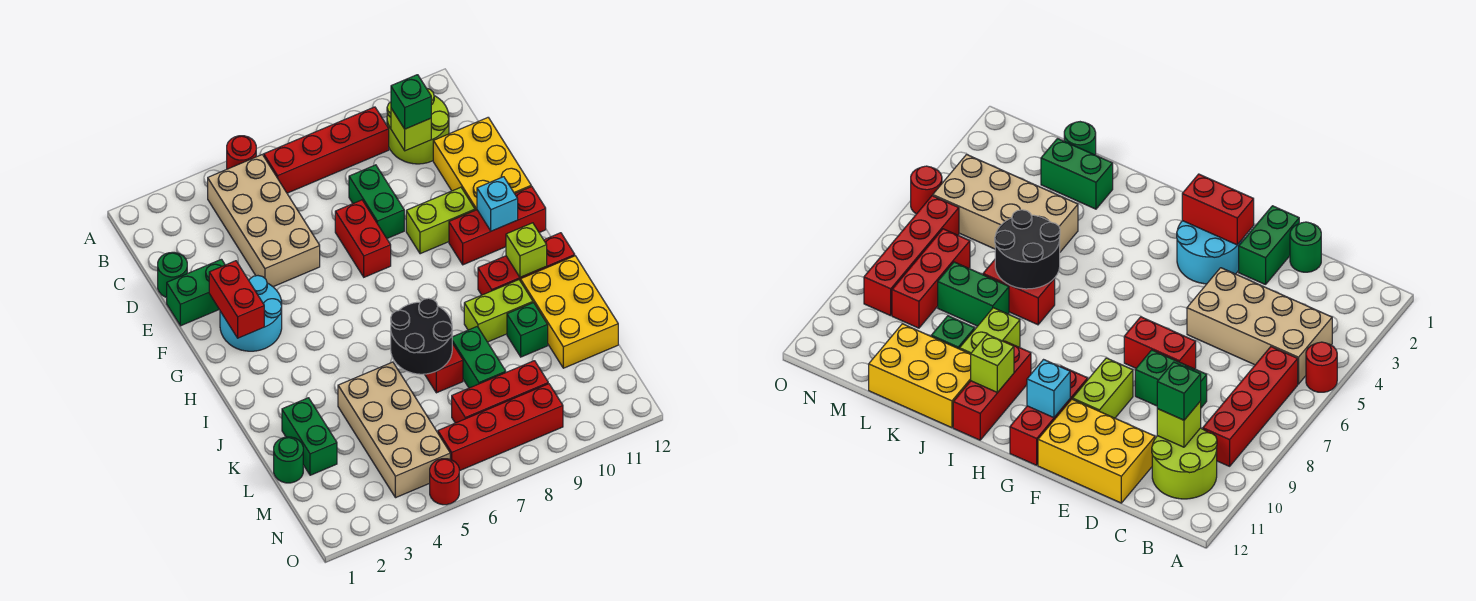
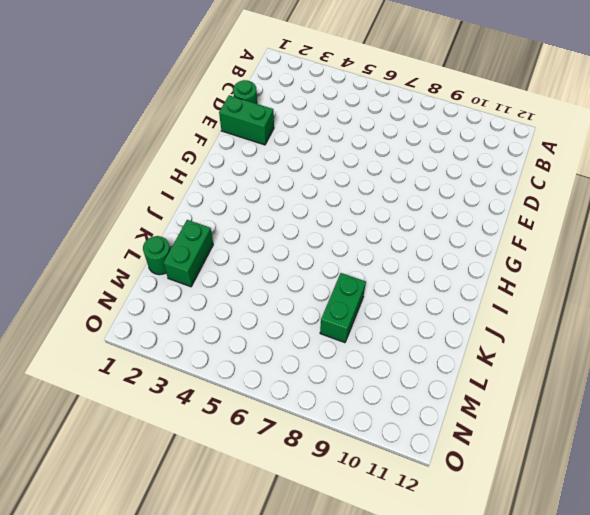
none -> red round brick A5 level 1
none -> tan brick B4:E5 level 1
none -> red brick B6:B9 level 1
none -> lime round brick B10:C11 level 1

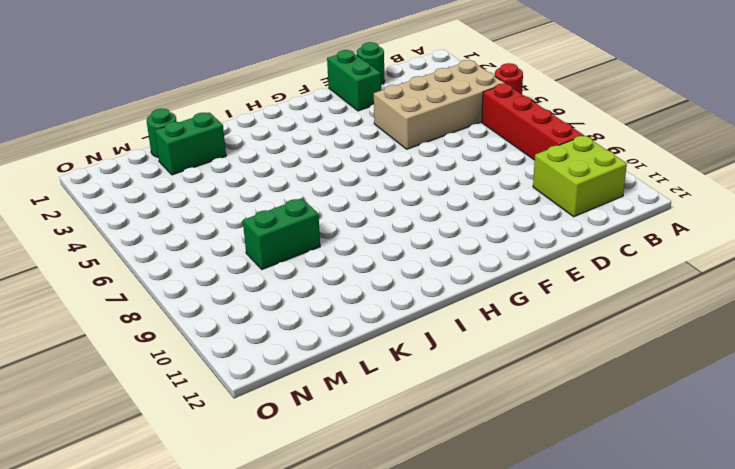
lime brick B10:C11 level 1 -> lime round brick B10:C11 level 1
none -> green brick D8:E8 level 1
none -> yellow brick D11:F12 level 1
none -> red brick E7:F7 level 1
none -> cyan round brick F2:G3 level 1

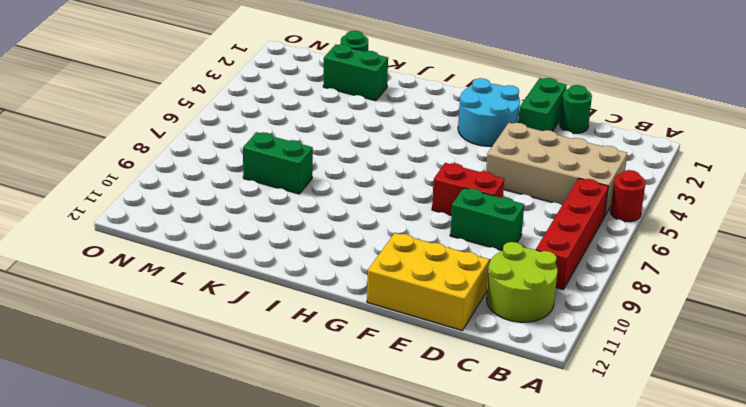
none -> lime brick F9:F10 level 1
none -> red brick G10:G12 level 1
none -> red brick I10:I12 level 1
none -> red brick J7:K7 level 1

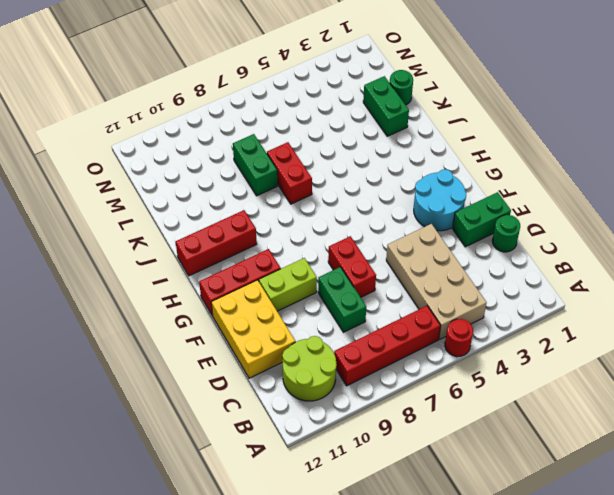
none -> lime brick J9:J10 level 1
none -> yellow brick J11:L12 level 1
none -> tan brick K4:N5 level 1
none -> green brick K10 level 1

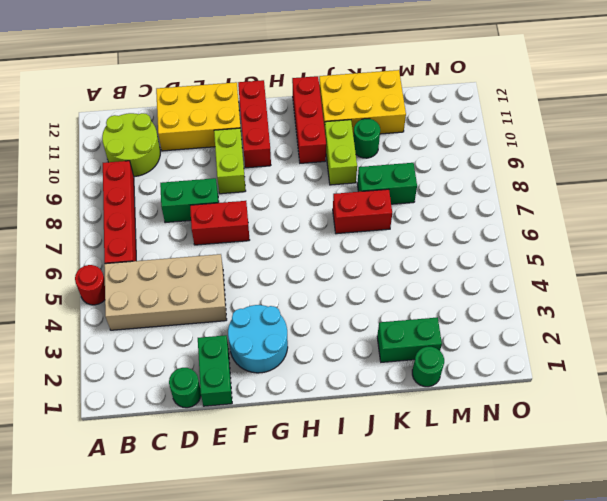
green round brick K10 level 1 -> green brick K10 level 1
none -> tan brick K4:N5 level 1
none -> red brick M7:M9 level 1
none -> red brick N6:N9 level 1
none -> red round brick O5 level 1

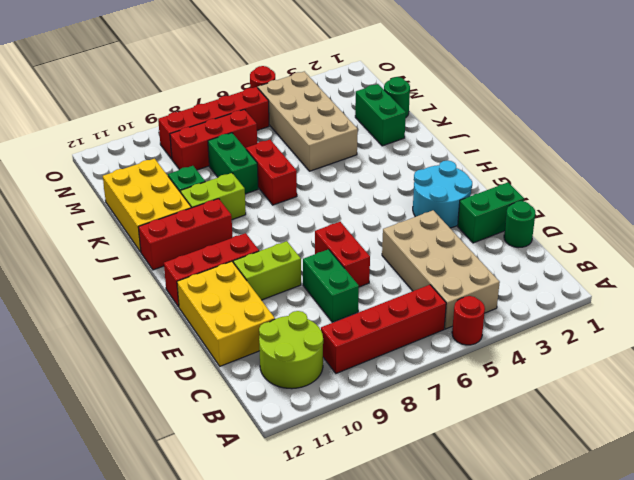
none -> lime brick C10 level 2
none -> red brick F2:G2 level 2
none -> cyan brick G11 level 2
none -> lime brick I11 level 2

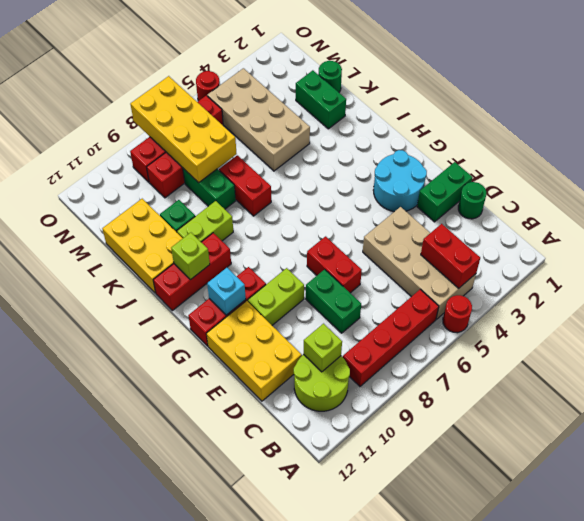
red brick B4:C4 level 2 -> red brick F2:G2 level 2
yellow brick L7:O8 level 2 -> none
none -> black round brick J6:K7 level 2
none -> green brick C10 level 3

